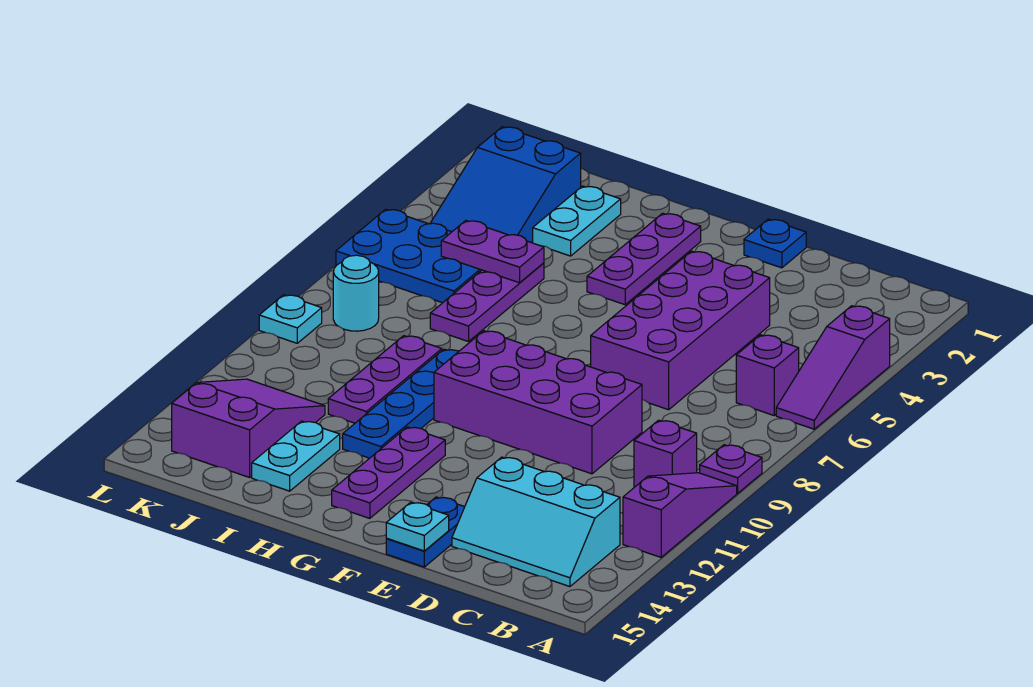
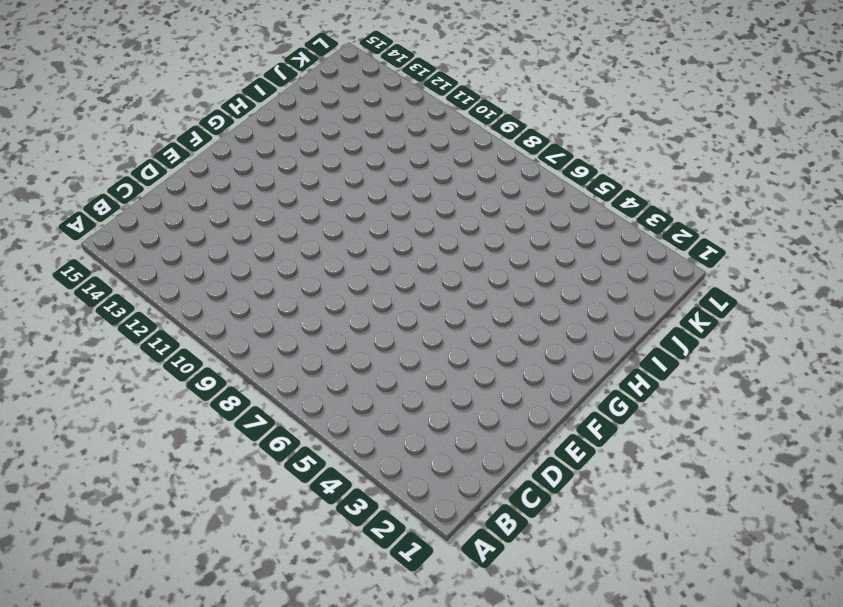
none -> purple slope A4:A6 level 1 top 4
none -> purple plate A9 level 1
none -> purple slope A10:A12 level 1 top 12

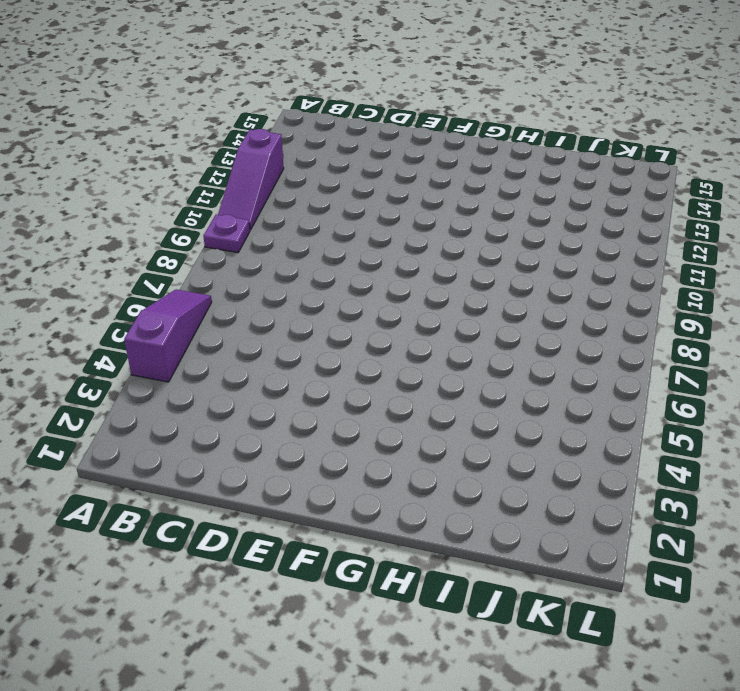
none -> purple brick B6 level 1
none -> purple brick B10 level 1
none -> cyan slope B13:D14 level 1 top 13

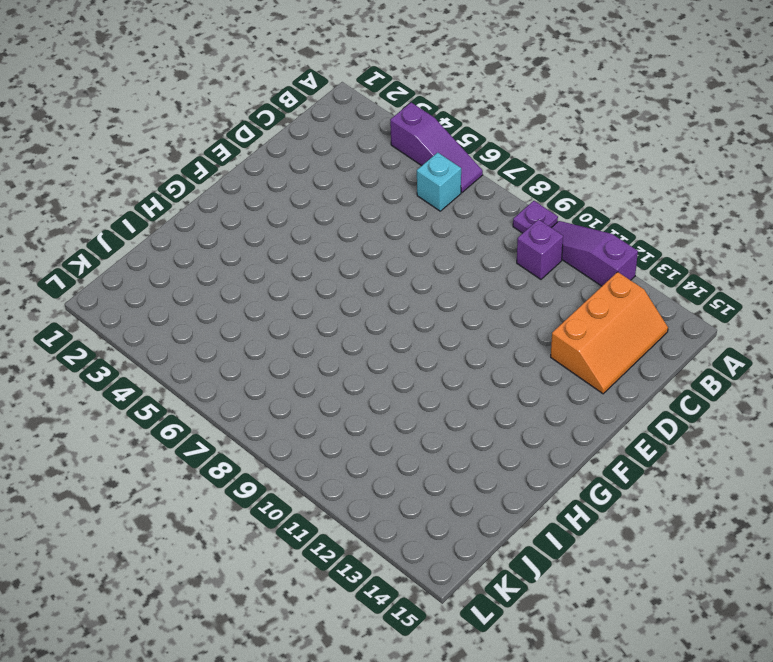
cyan brick B6 level 1 -> purple brick B6 level 1
orange slope B13:D14 level 1 top 13 -> cyan slope B13:D14 level 1 top 13
none -> purple brick D4:E7 level 1
none -> purple brick D9:G10 level 1
none -> blue plate E1 level 1

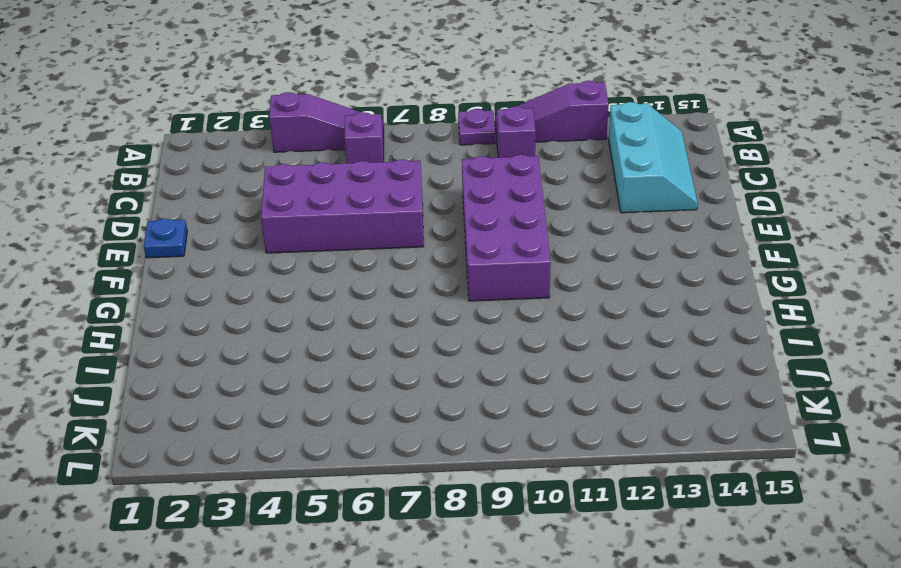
none -> blue plate E14:E15 level 1
none -> purple plate G2:G4 level 1
none -> purple plate G12:G14 level 1

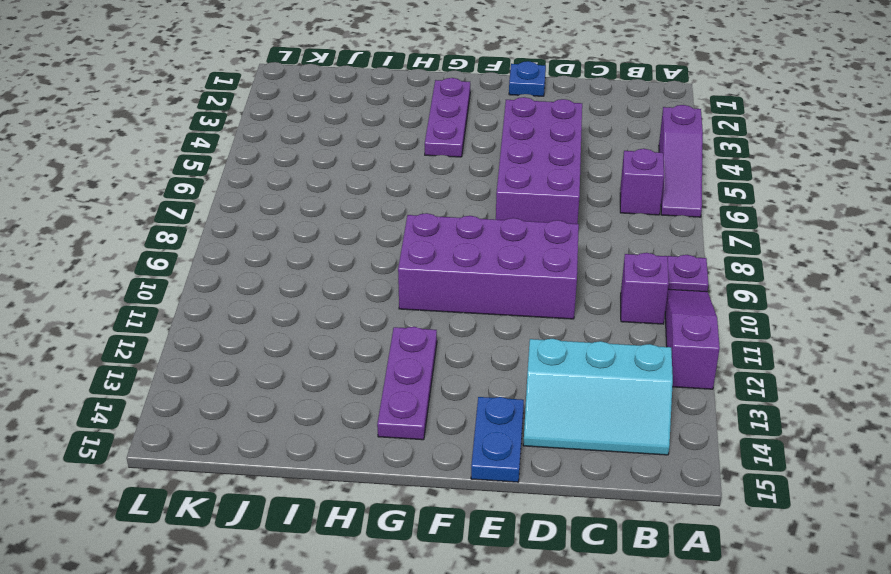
none -> blue plate H9:H12 level 1
none -> cyan plate I2:I3 level 1
none -> purple plate I5:I7 level 1

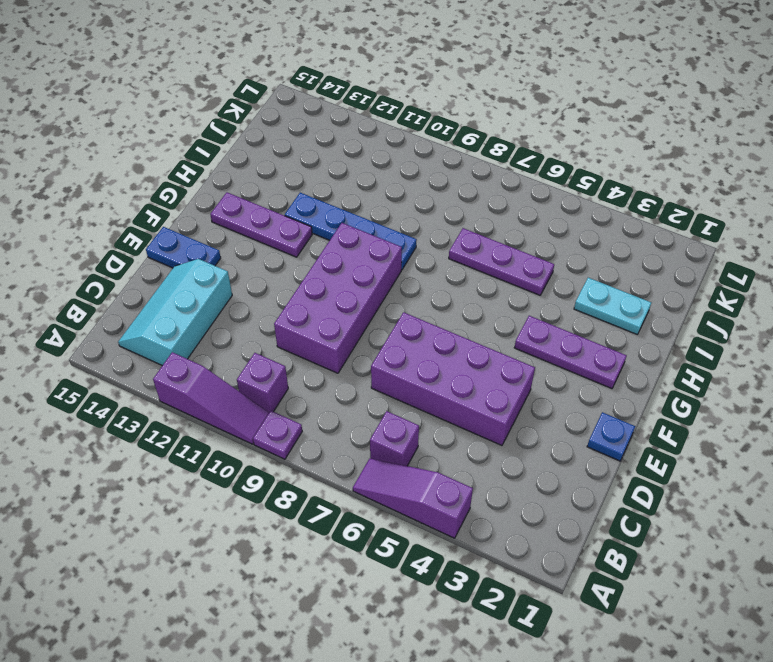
none -> purple plate I9:I11 level 1
none -> cyan plate I13:I14 level 1
none -> blue slope J2:K4 level 1 top 2

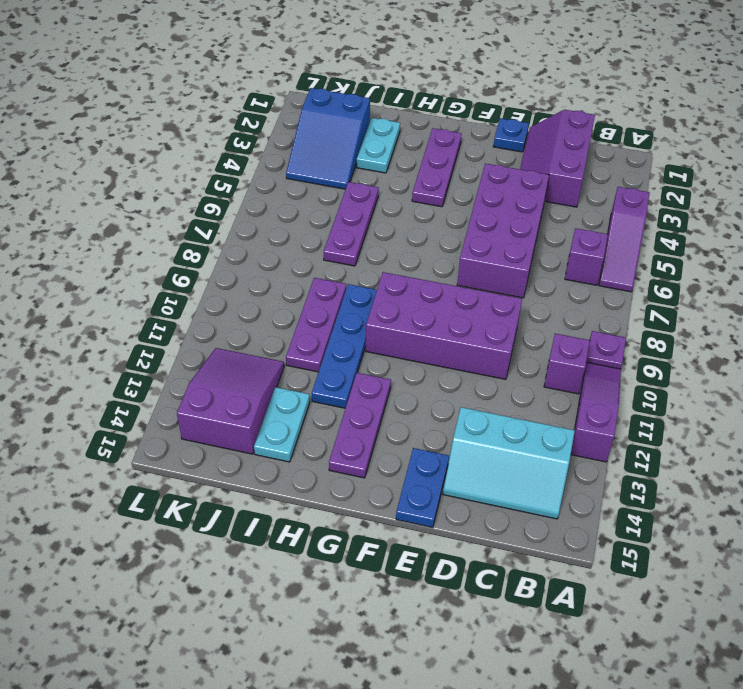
purple slope C1:D3 level 1 top C -> none
none -> blue plate J5:L6 level 1
none -> cyan round brick K8 level 1
none -> cyan plate L9 level 1

